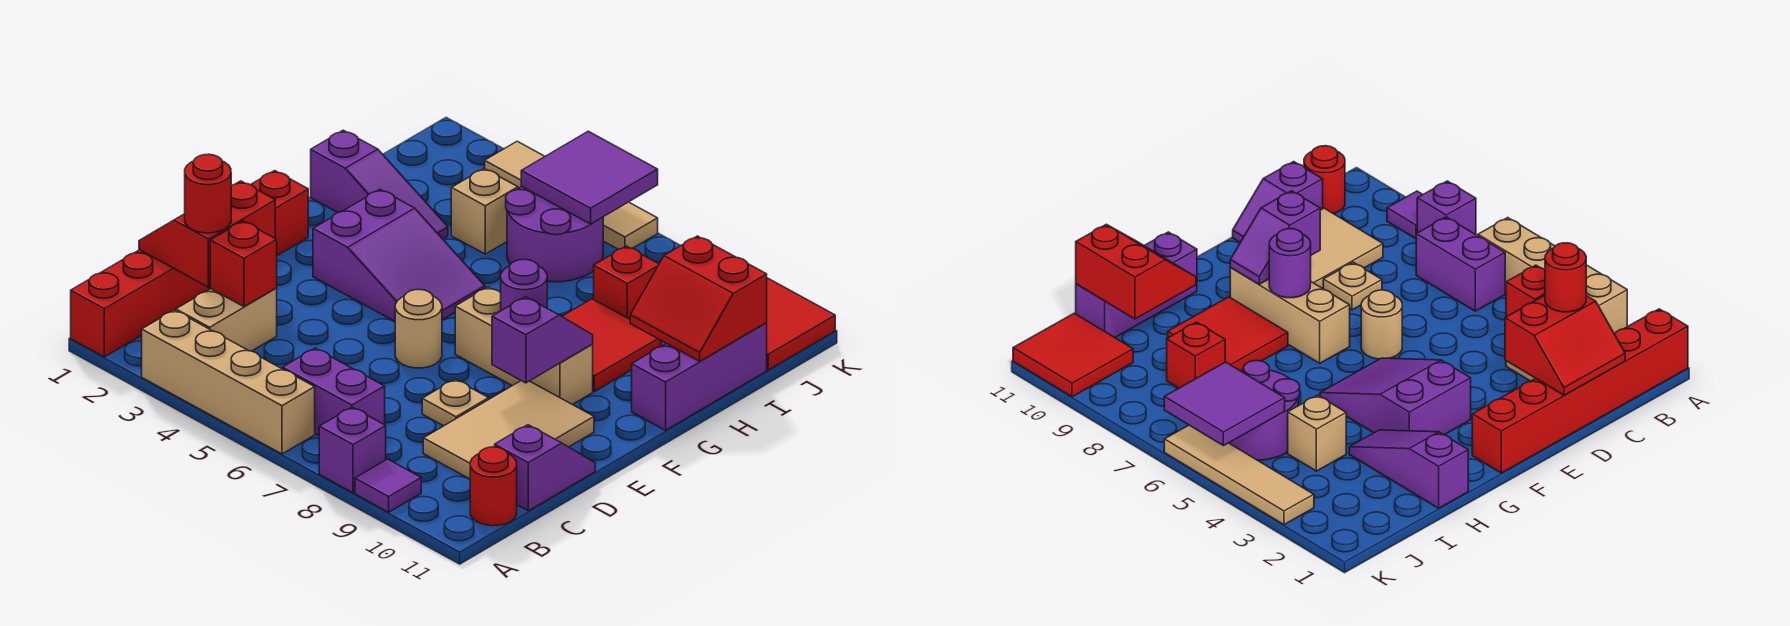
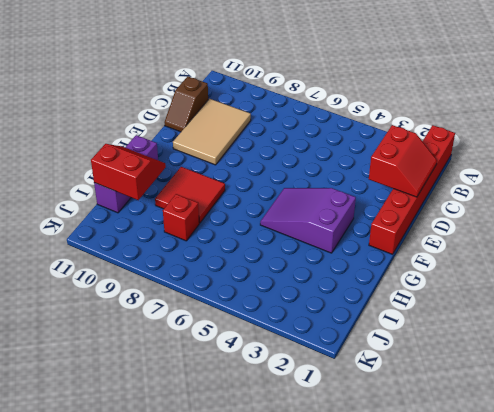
brown slope C11:D11 level 1 top C -> purple slope C11:D11 level 1 top C
none -> tan brick A3:A6 level 1
none -> purple brick A8 level 1
none -> purple tile A9 level 1

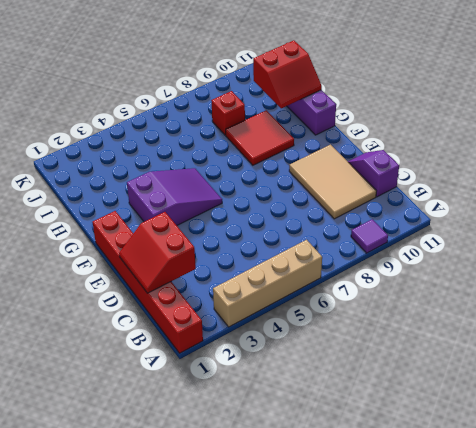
none -> purple brick A8 level 1
none -> tan brick B3:C3 level 1
none -> purple brick B6:B7 level 1

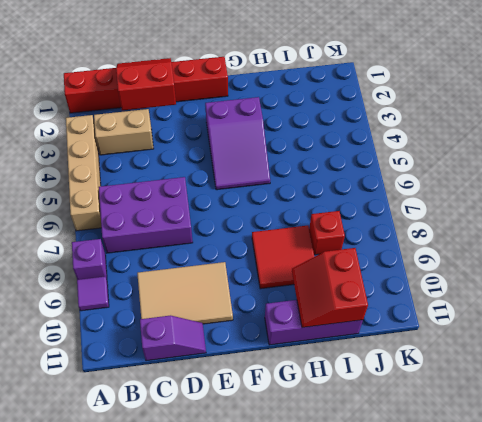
purple brick B6:D7 level 1 -> purple brick B6:B7 level 1
none -> red round brick B11 level 1
none -> tan plate D8 level 1
none -> tan round brick E6 level 1

